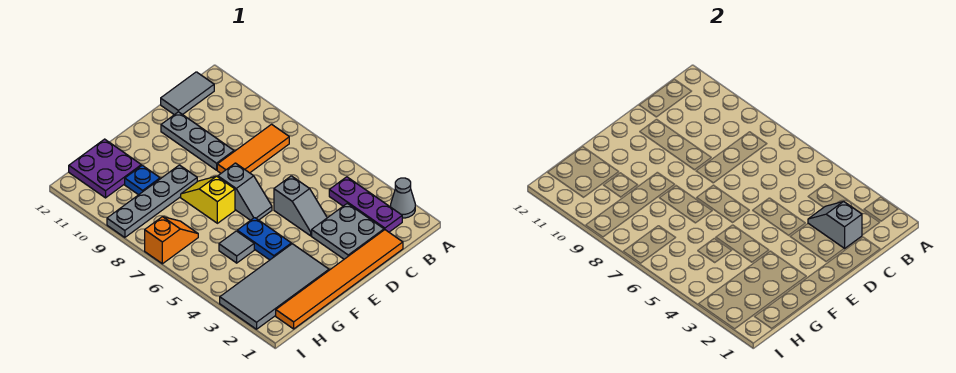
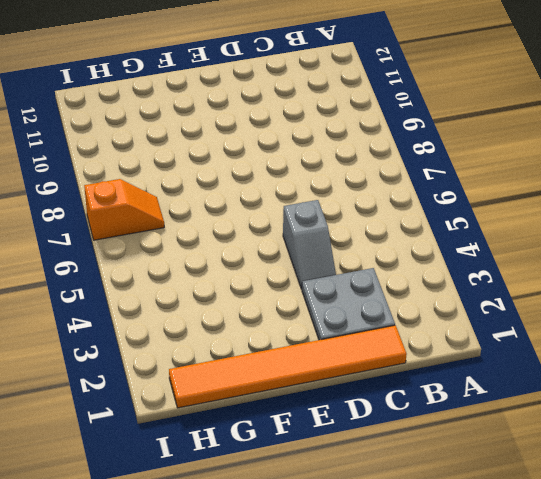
none -> grey cone A2 level 1
none -> purple plate B2:B4 level 1
none -> orange tile B8:D8 level 1

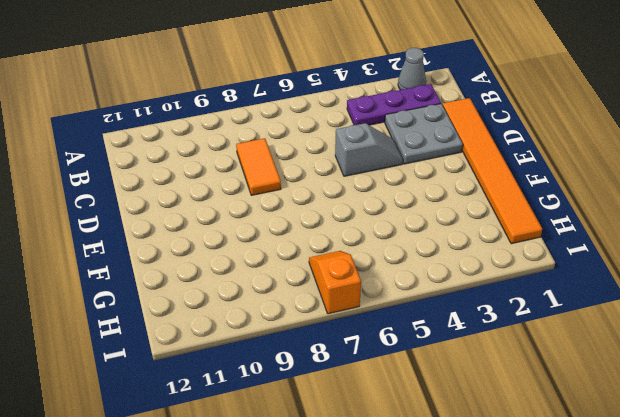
orange tile C8:D8 level 1 -> orange tile B8:D8 level 1
none -> grey tile B12:C12 level 1
none -> grey plate D9:D11 level 1
none -> grey slope E6:E7 level 1 top 7

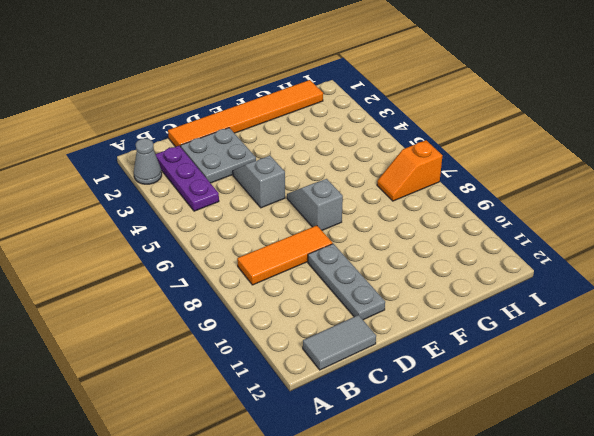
none -> grey tile F2:I3 level 1
none -> blue plate F4:F5 level 1
none -> yellow slope F7:F8 level 1 top 7

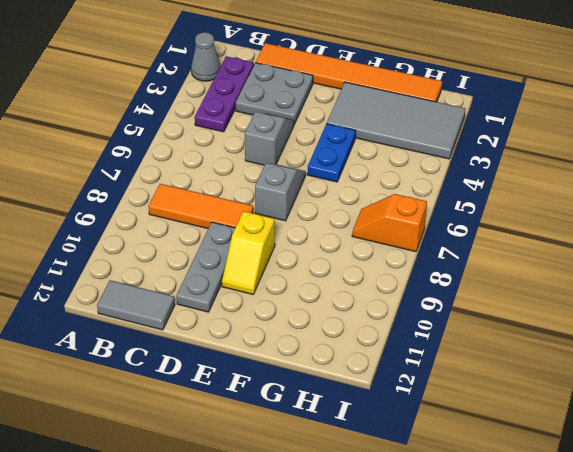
yellow slope E9:E10 level 1 top 9 -> yellow slope F7:F8 level 1 top 7
none -> grey plate F9:I9 level 1
none -> grey tile G5 level 1
none -> blue plate G10 level 1

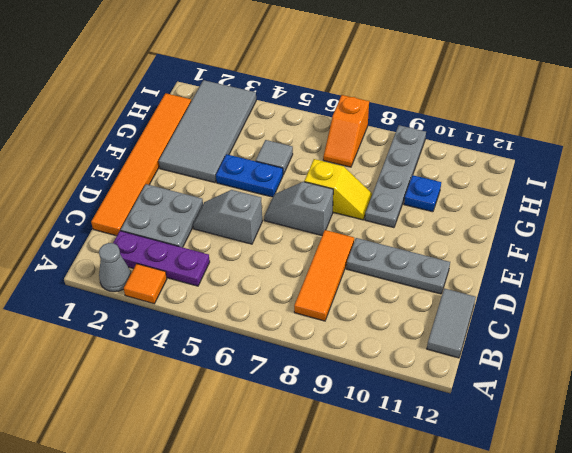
orange tile A3 level 1 -> none
none -> purple plate G11:H12 level 1
none -> grey slope C2:C3 level 2 top 2

